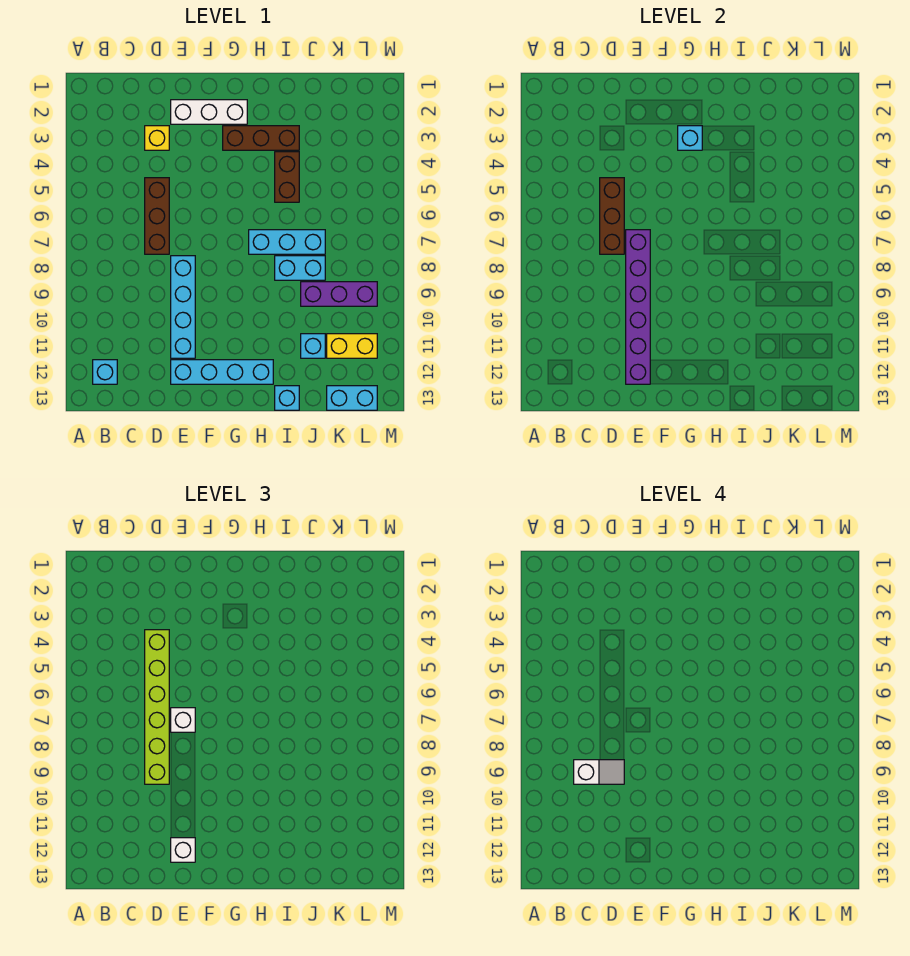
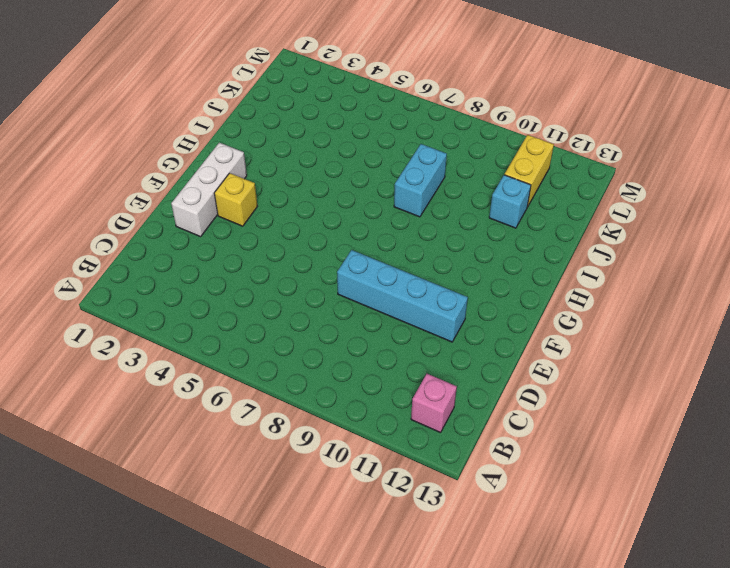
pink brick B12 level 1 -> cyan brick B12 level 1
yellow brick F3 level 1 -> yellow brick D3 level 1
none -> brown brick D5:D7 level 1
none -> cyan brick E12:H12 level 1
none -> brown brick G3:I3 level 1

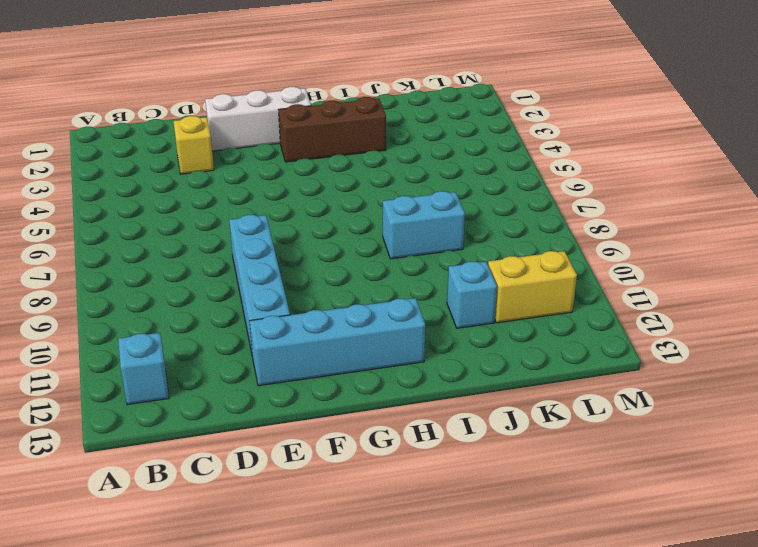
none -> brown brick D5:D7 level 1
none -> cyan brick H7:J7 level 1
none -> brown brick I4:I5 level 1

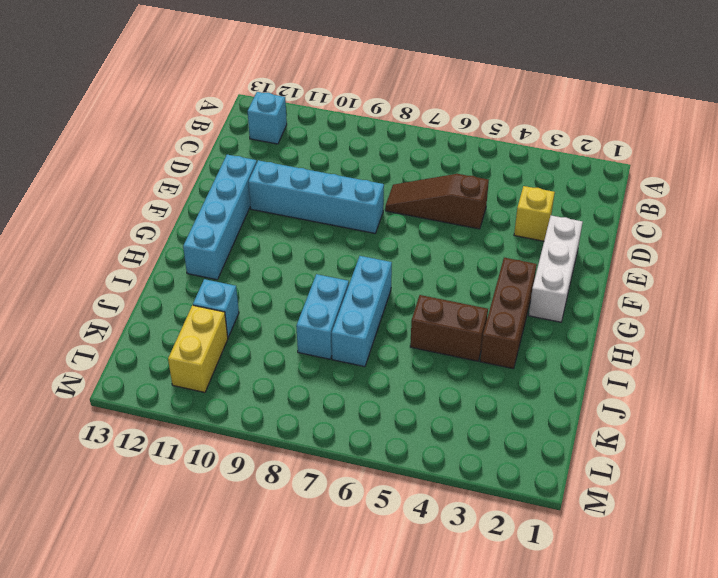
brown slope D5:D7 level 1 top 5 -> brown brick D5:D7 level 1
none -> cyan brick I13 level 1
none -> purple brick J9:L9 level 1
none -> cyan brick K13:L13 level 1

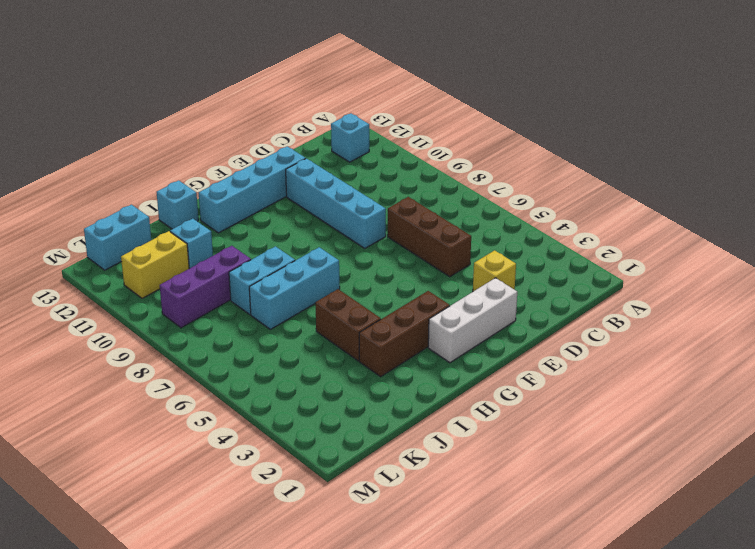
none -> brown brick D5:D7 level 2
none -> purple brick E7:E12 level 2
none -> cyan brick G3 level 2

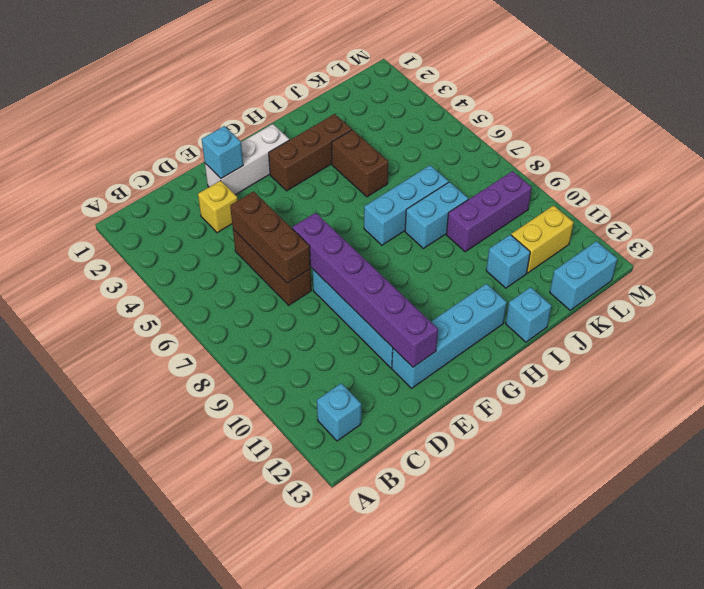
cyan brick E2 level 2 -> cyan brick G3 level 2
none -> lime brick D4:D9 level 3
none -> white brick E7 level 3
none -> white brick E12 level 3

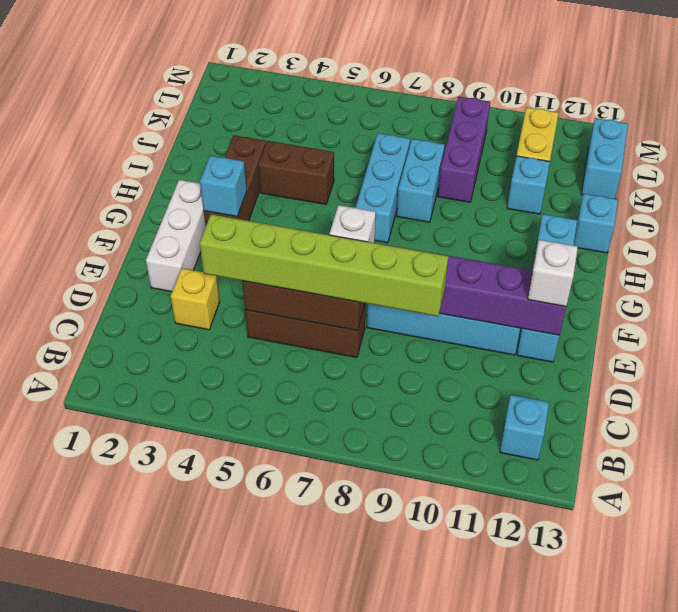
none -> white slope C9:D9 level 4 top C

